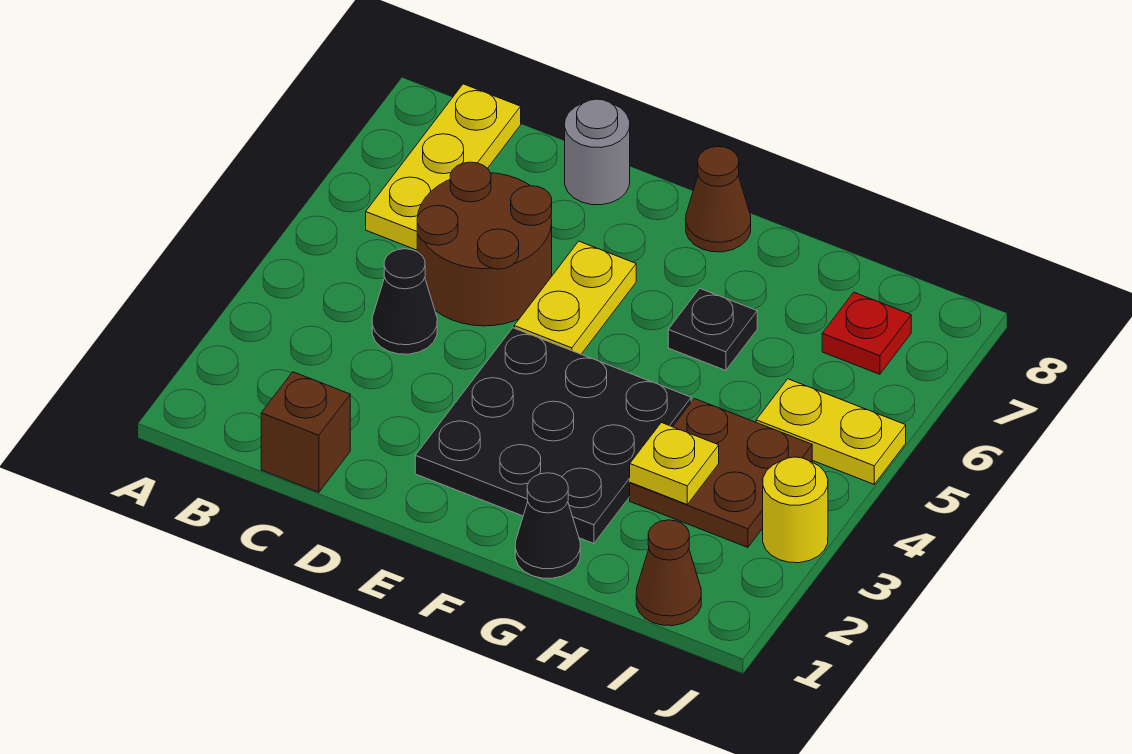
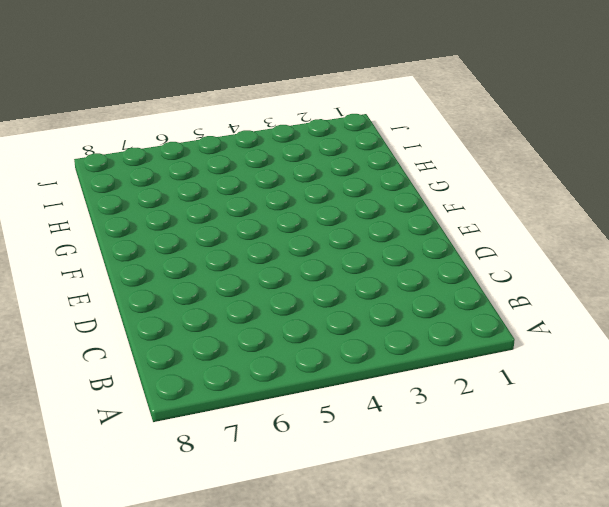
none -> yellow plate B6:B8 level 1
none -> brown brick C1 level 1
none -> black cone C4 level 1

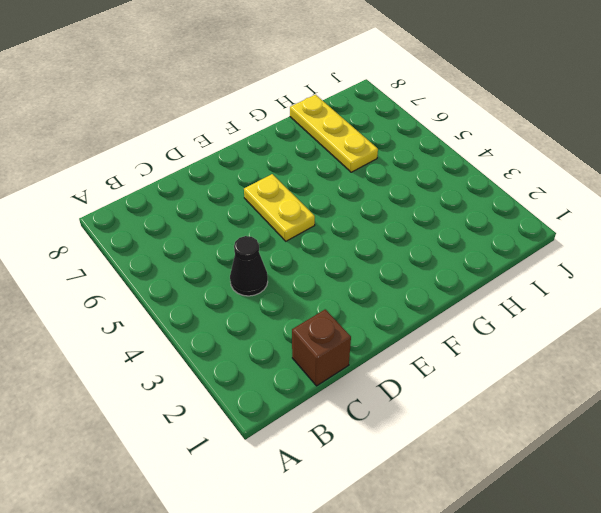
yellow plate H6:H8 level 1 -> yellow plate B6:B8 level 1
none -> brown round brick C5:D6 level 1
none -> grey round brick D8 level 1
none -> black plate E2:G4 level 1

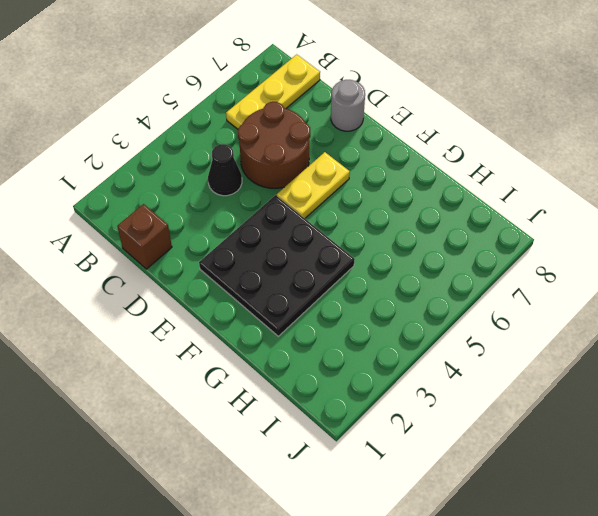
none -> brown cone F8 level 1
none -> black cone G1 level 1
none -> black plate G6 level 1

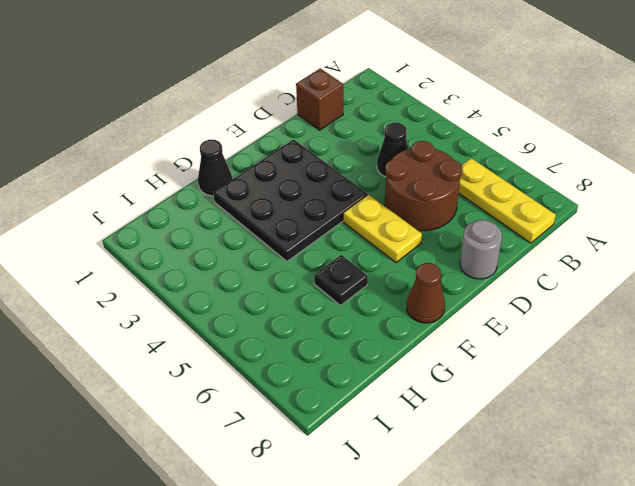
none -> brown plate H3:I4 level 1
none -> brown cone I1 level 1
none -> yellow plate I5:J5 level 1

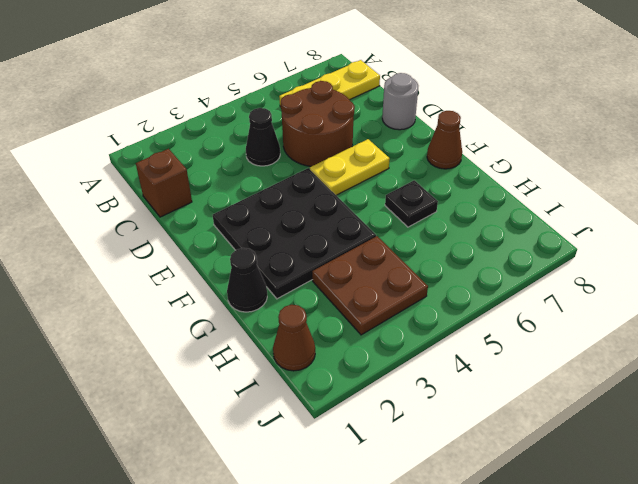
none -> yellow plate I5:J5 level 1
none -> red plate I7 level 1
none -> yellow round brick J3 level 1

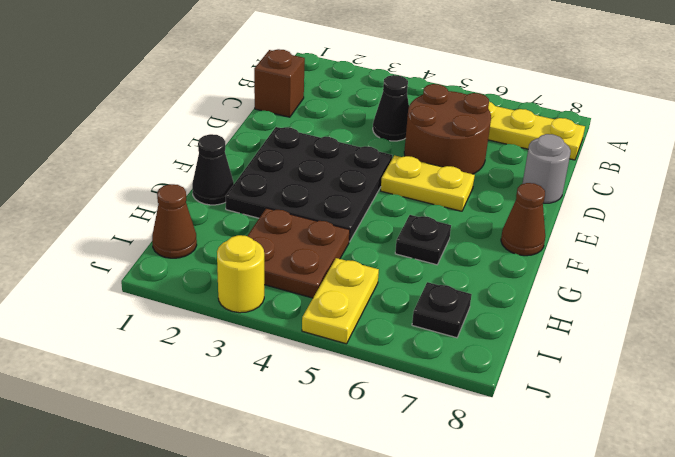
black plate I7 level 1 -> red plate I7 level 1
none -> yellow plate H3 level 2

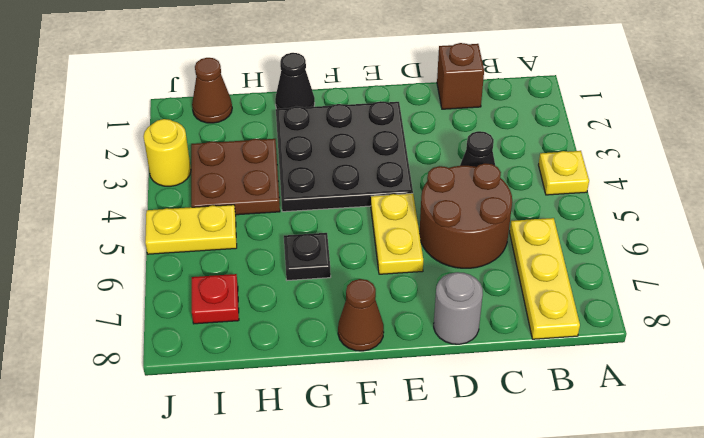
yellow plate A4 level 1 -> yellow plate H3 level 2

